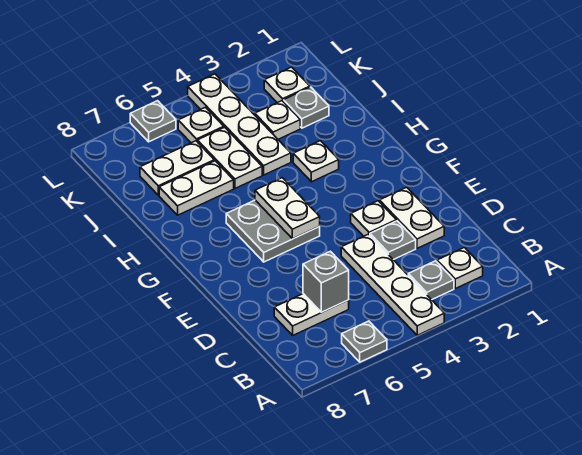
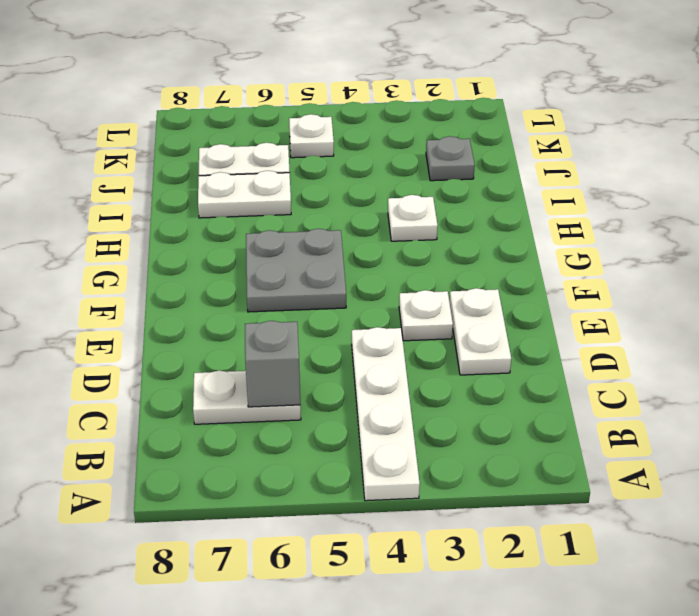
none -> grey plate A6 level 1
none -> white plate B2 level 1
none -> grey plate B3 level 1

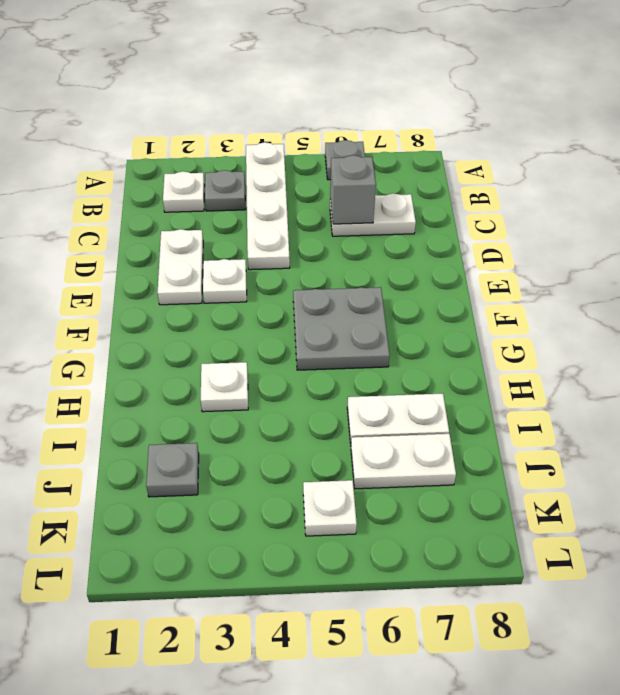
none -> grey plate D3 level 1
none -> white plate I4:L4 level 1
none -> white plate I5:J5 level 1

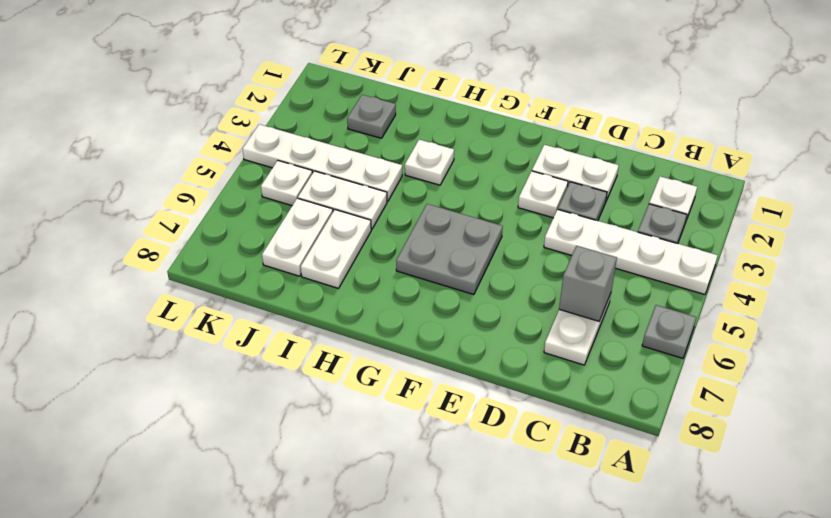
none -> white plate J3 level 1
none -> white plate K2 level 1
none -> grey plate L6 level 1

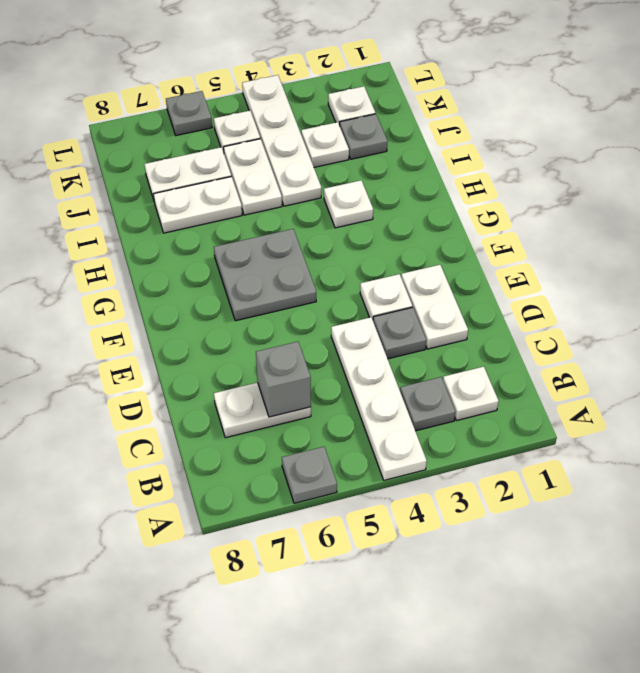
none -> white plate F5:G5 level 2

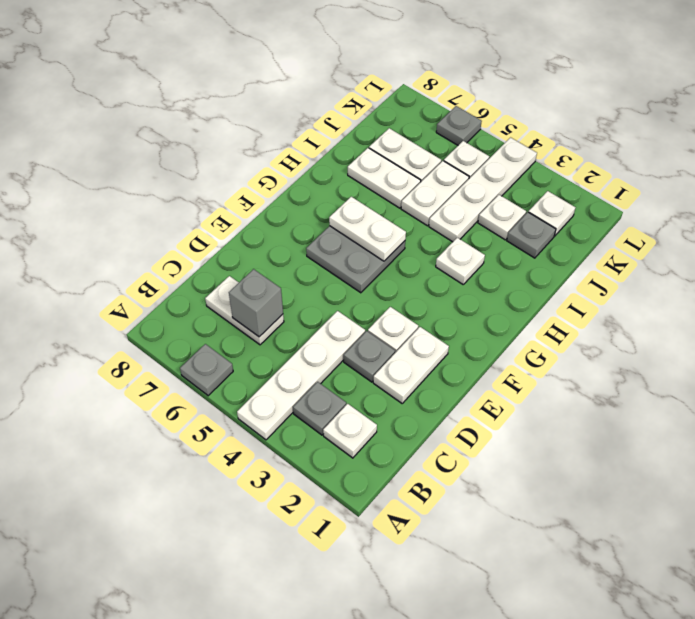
white plate G5:G6 level 2 -> white plate F5:G5 level 2

